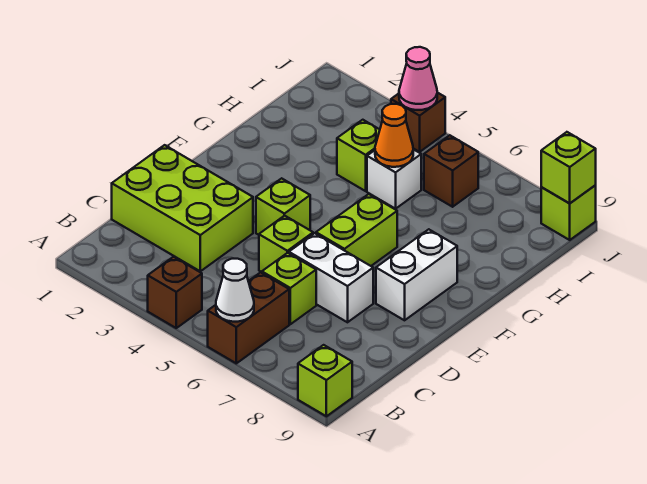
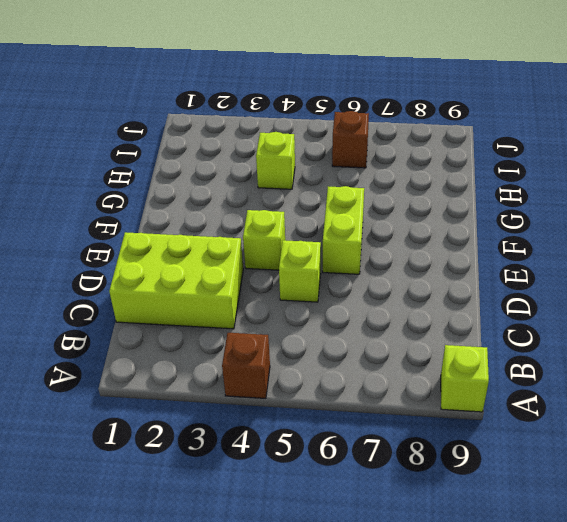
none -> brown brick A6:B6 level 1
none -> lime brick C6 level 1
none -> white brick D6:D7 level 1

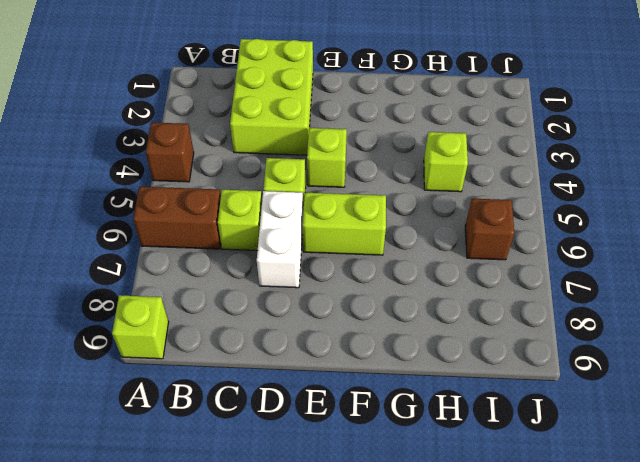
none -> white brick E8:F8 level 1
none -> white brick H5 level 1
none -> brown brick J4 level 1

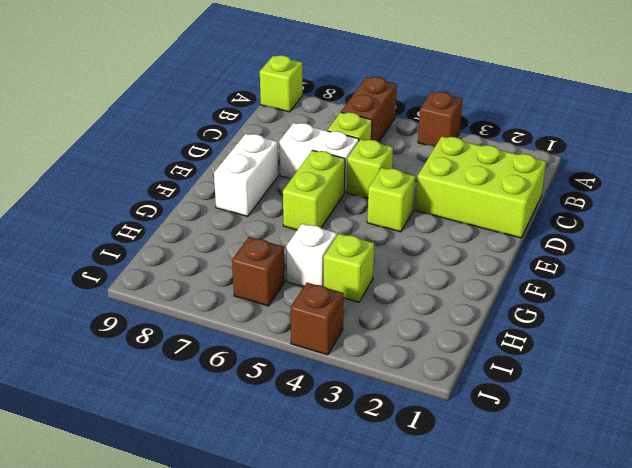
none -> lime brick J9 level 1
none -> white cone A6 level 2
none -> orange cone H5 level 2

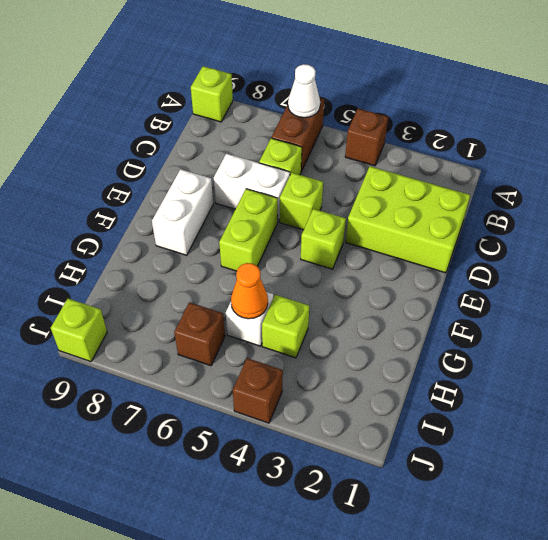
none -> pink cone J4 level 2
none -> lime brick J9 level 2

